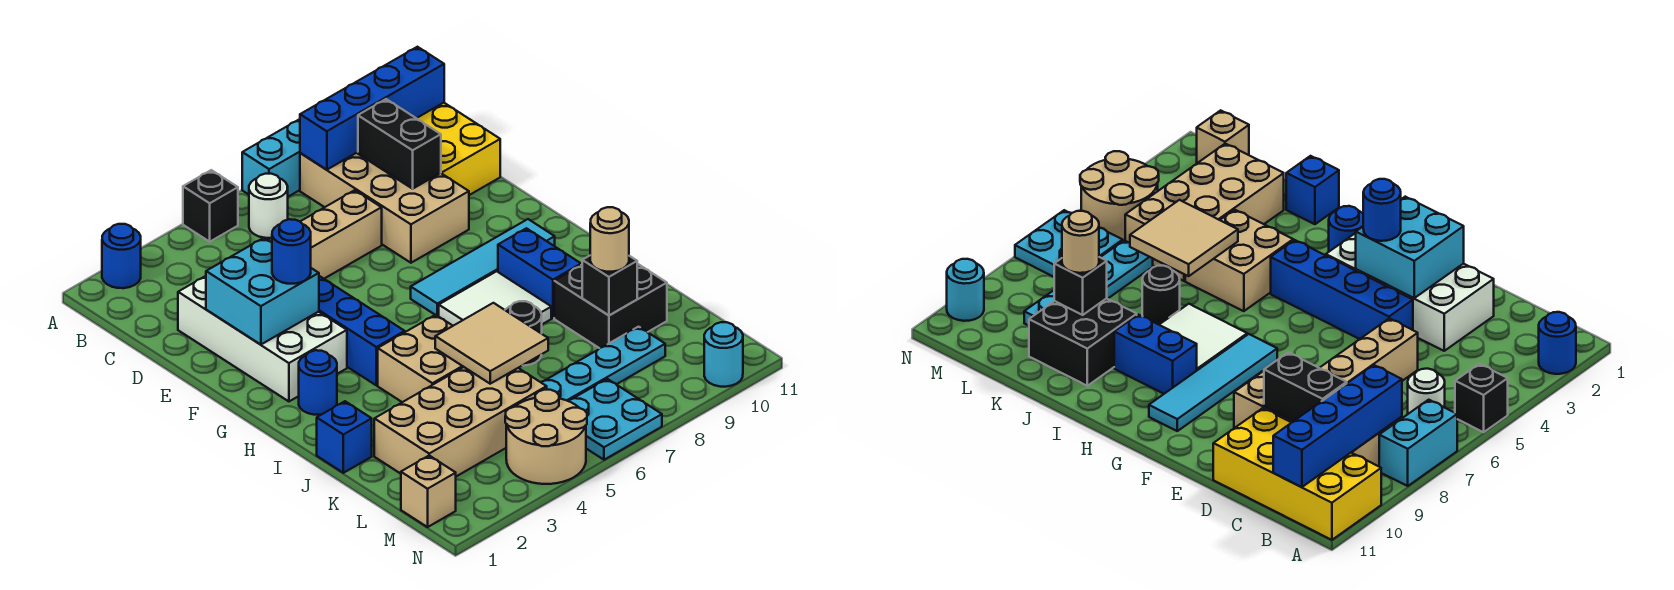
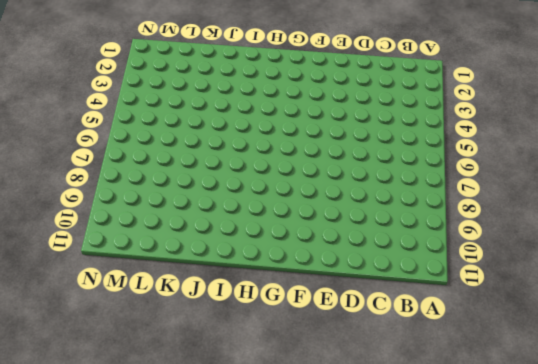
none -> blue round brick A2 level 1
none -> black brick A5 level 1
none -> cyan brick A7:A8 level 1
none -> yellow brick A10:D11 level 1

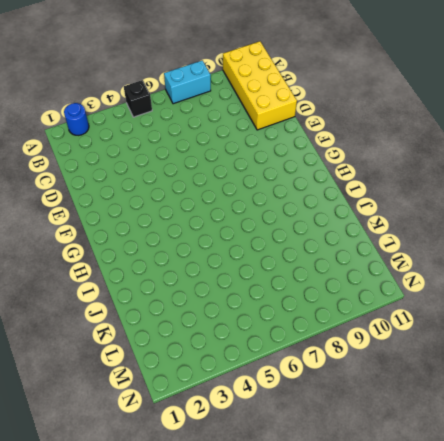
none -> white round brick B6 level 1
none -> tan brick B8:E9 level 1
none -> white brick D2:G3 level 1
none -> tan brick D5:D7 level 1

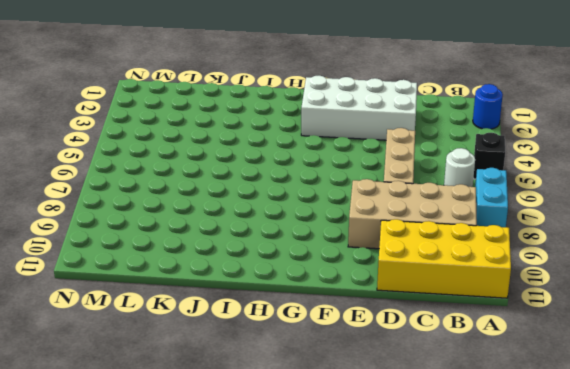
none -> blue brick E4:H4 level 1
none -> cyan tile G7:G10 level 1
none -> blue round brick H2 level 1
none -> white tile H7:I8 level 1

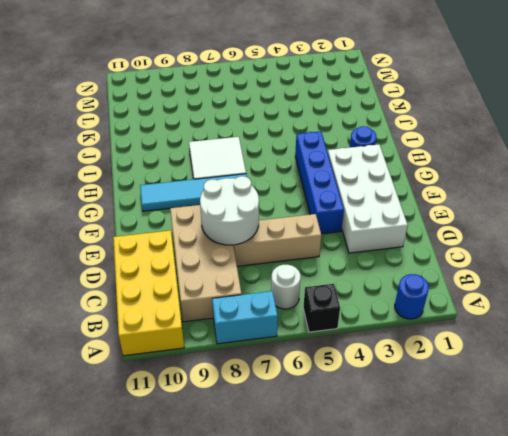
white round brick D7:E8 level 2 -> none
none -> blue brick H9:I9 level 1
none -> tan brick I4:J5 level 1
none -> blue brick J1 level 1
none -> black round brick J7 level 1

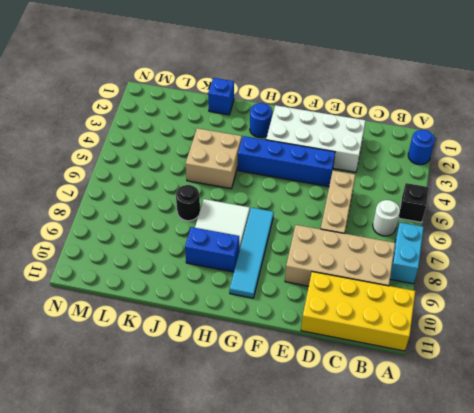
none -> black brick J9:K10 level 1
none -> tan brick K2:L5 level 1
none -> cyan plate L6:L9 level 1
none -> tan brick M1 level 1

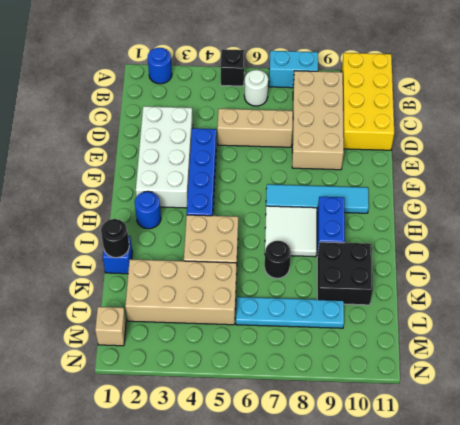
black round brick J1 level 2 -> none
none -> tan round brick M4:N5 level 1
none -> cyan plate M6:N7 level 1
none -> cyan round brick N10 level 1
none -> blue brick B8:B11 level 2

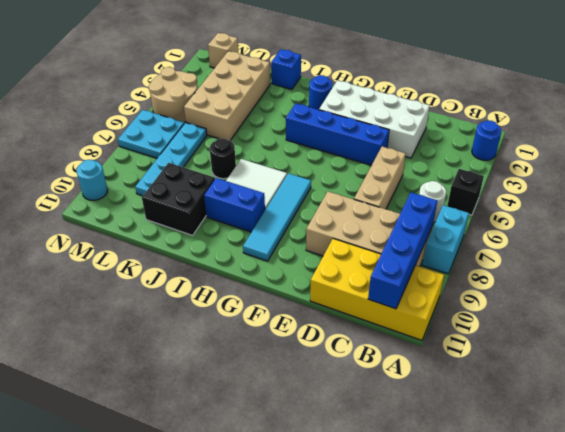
none -> tan brick I4:J5 level 1
none -> black brick C9:D9 level 2
none -> cyan brick E2:F3 level 2
none -> tan tile J5:K6 level 2

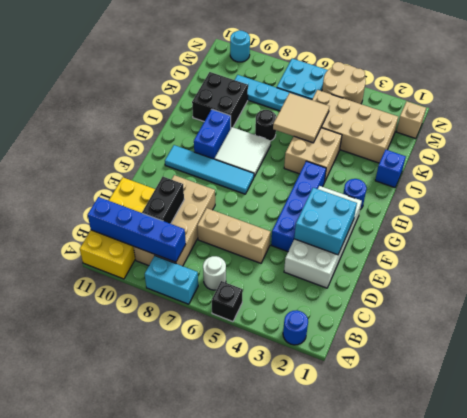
none -> black brick K9 level 2
none -> blue round brick F3 level 3
none -> tan round brick K9 level 3

